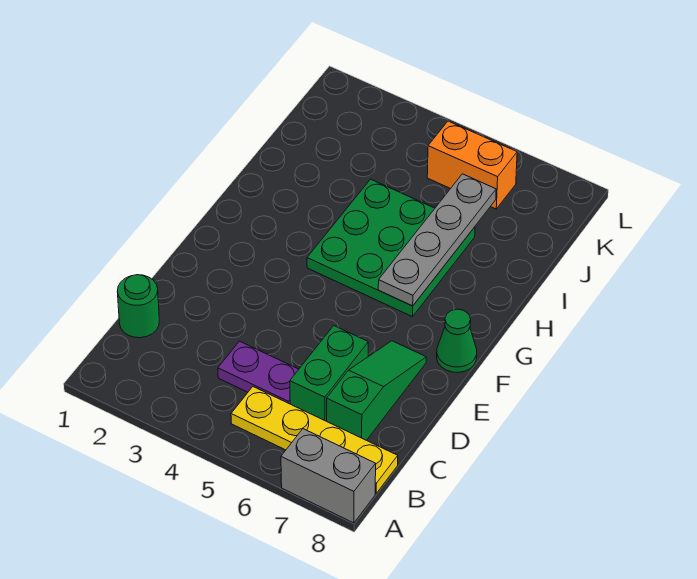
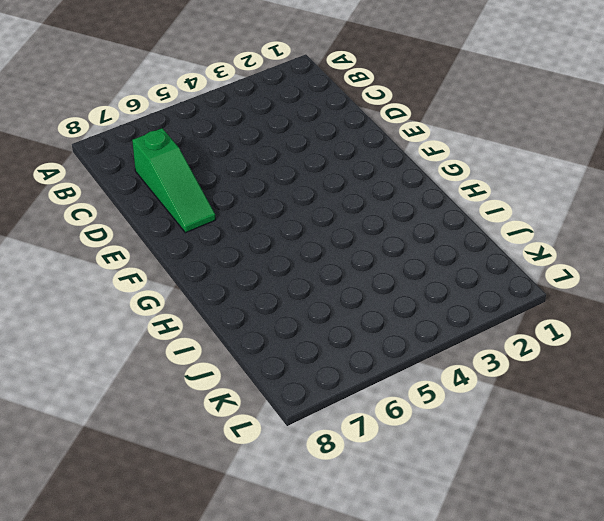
none -> grey brick A7:A8 level 1
none -> yellow plate B5:B8 level 1

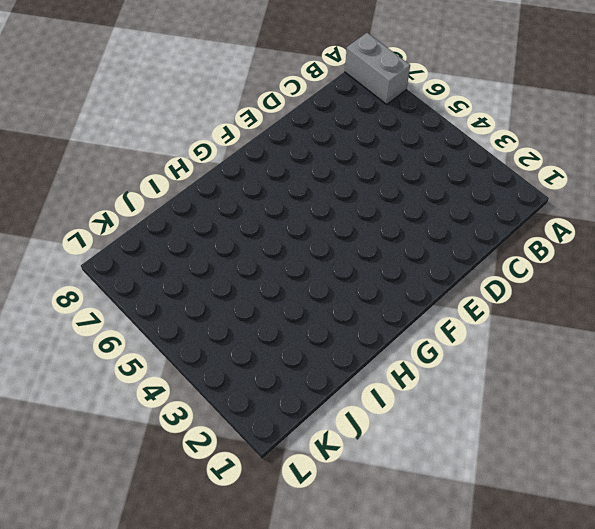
none -> yellow plate B5:B8 level 1
none -> green round brick C1 level 1

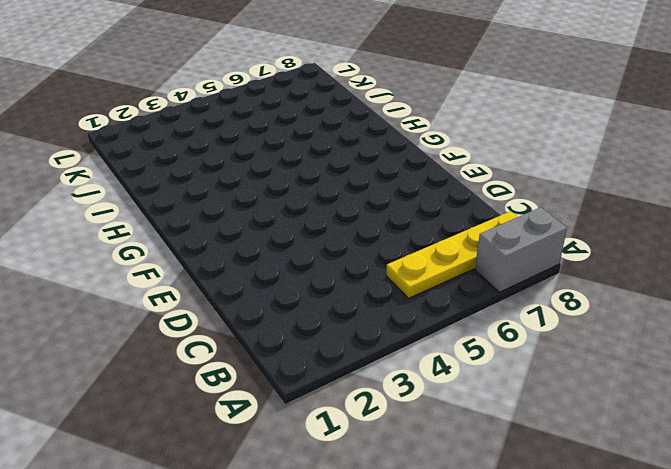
none -> green round brick C1 level 1
none -> purple plate C4:C5 level 1

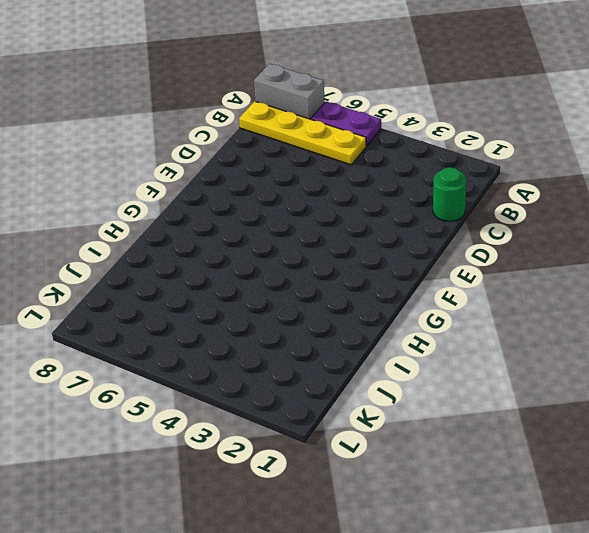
purple plate A5:A6 level 1 -> purple plate C4:C5 level 1
none -> green brick C6:D6 level 1
none -> green slope C7:E7 level 1 top C

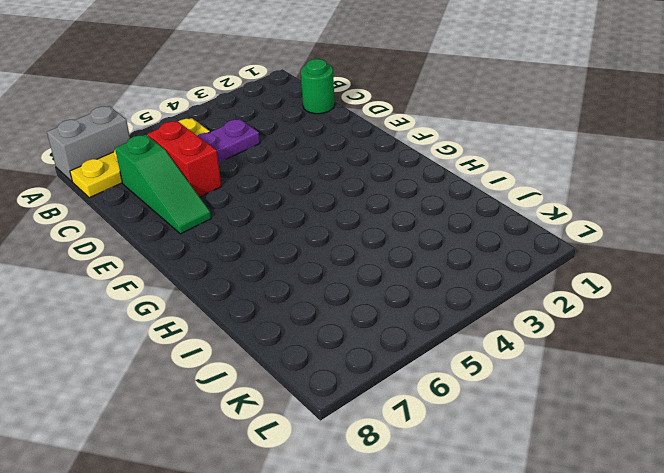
red brick C6:D6 level 1 -> green brick C6:D6 level 1
none -> green cone F8 level 1
none -> green plate G4:I6 level 1

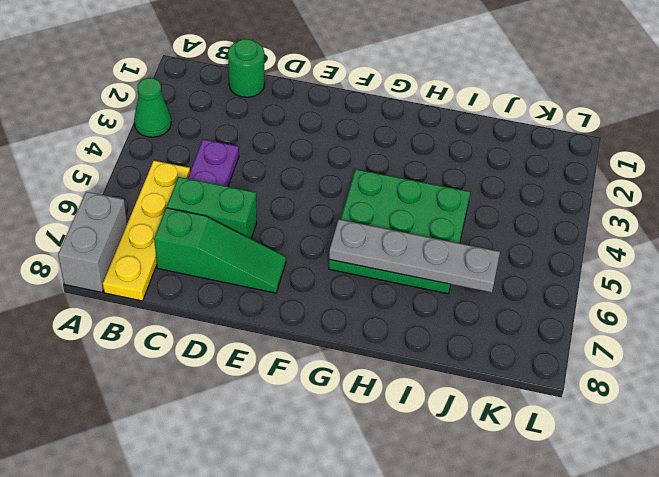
green cone A3 level 1 -> green cone F8 level 1
none -> orange brick K5:K6 level 1

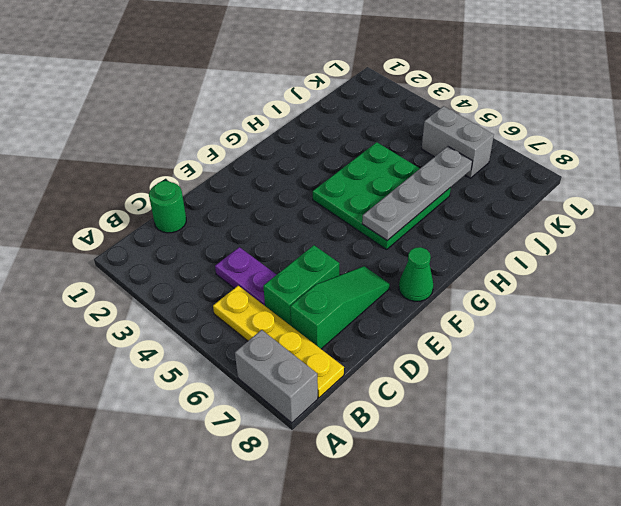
grey brick K5:K6 level 1 -> orange brick K5:K6 level 1

